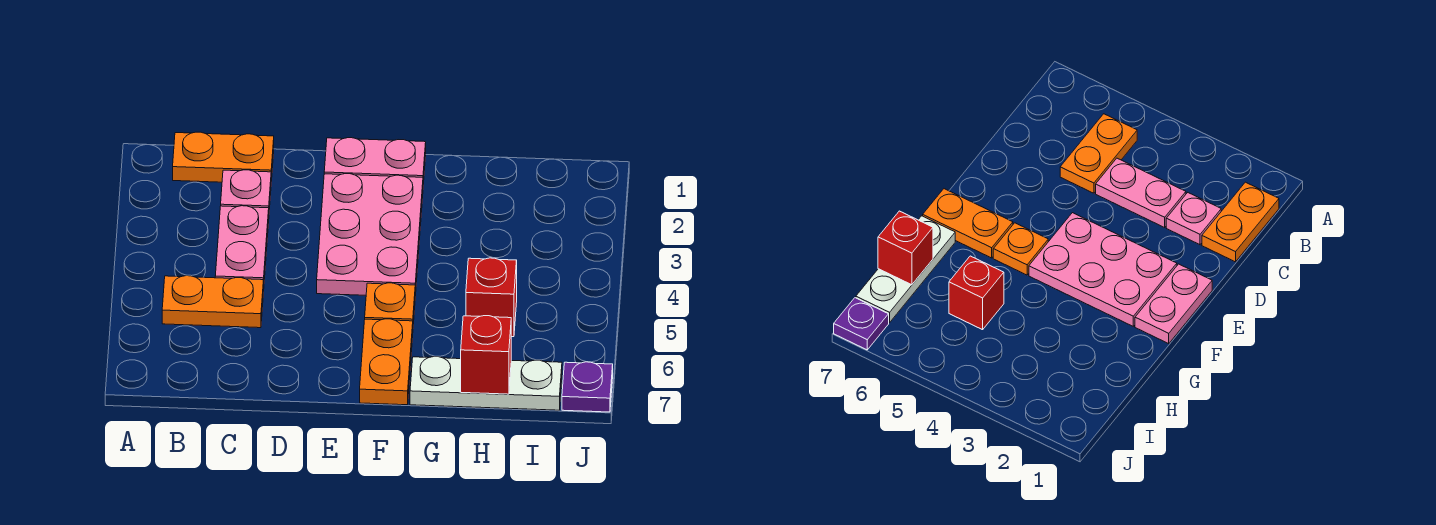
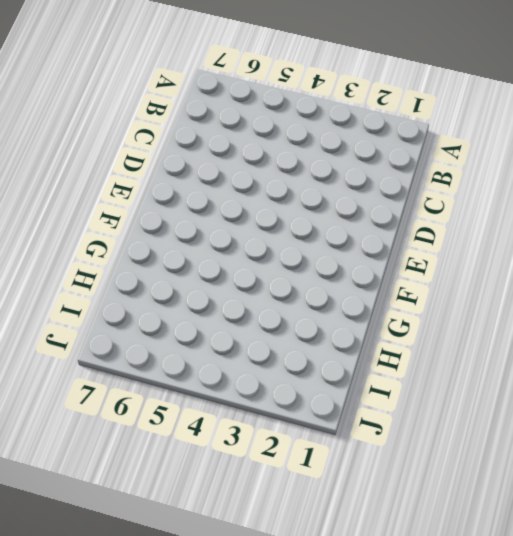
none -> orange plate B1:C1 level 1
none -> orange plate B5:C5 level 1
none -> pink plate C2 level 1

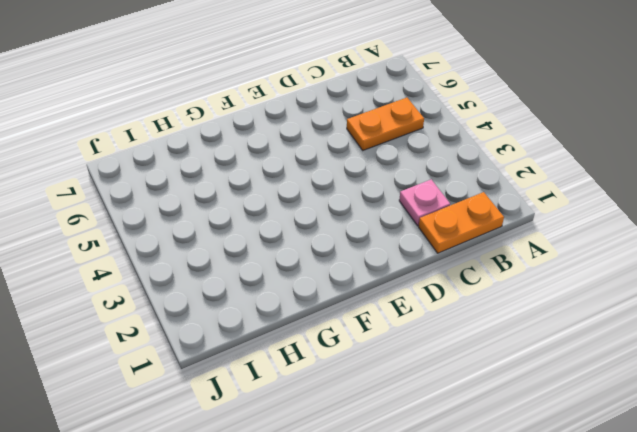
none -> pink plate C3:C4 level 1
none -> pink plate E1:F1 level 1
none -> pink plate E2:F4 level 1

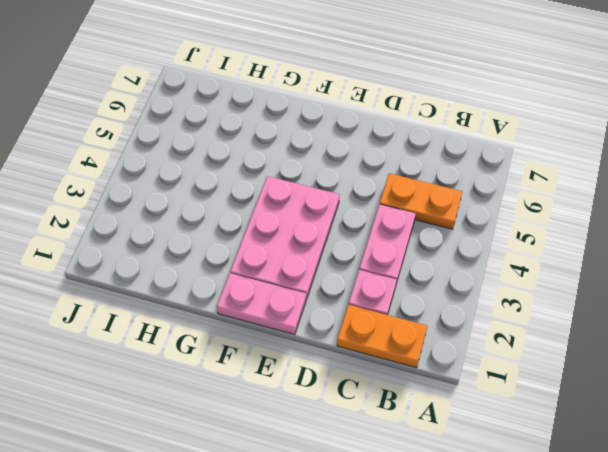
none -> orange plate F5 level 1
none -> orange plate F6:F7 level 1
none -> white plate G7:I7 level 1

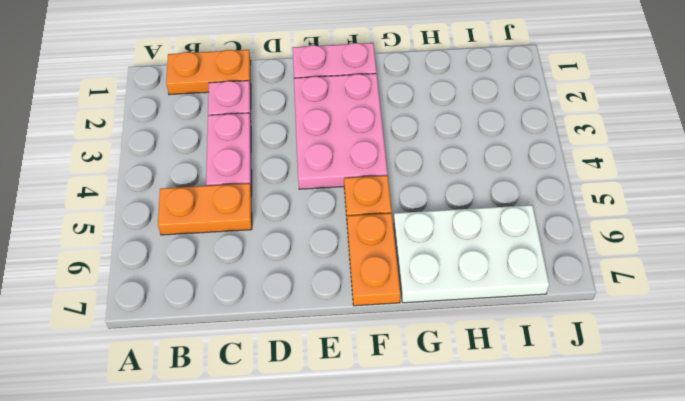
white plate G6:I7 level 1 -> white plate G7:I7 level 1
none -> red brick H5 level 1
none -> purple plate J7 level 1
none -> red brick H7 level 2

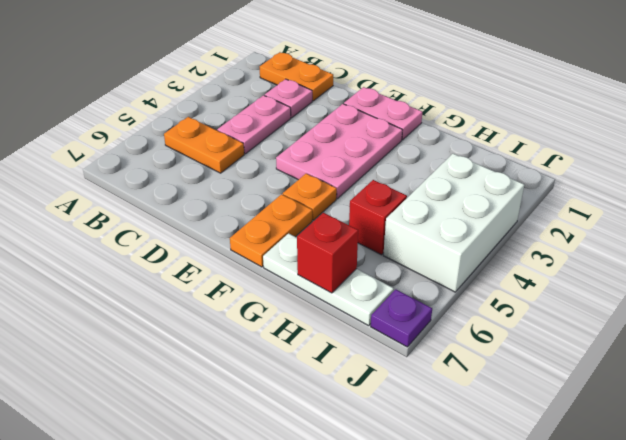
white brick I3:J5 level 1 -> none

